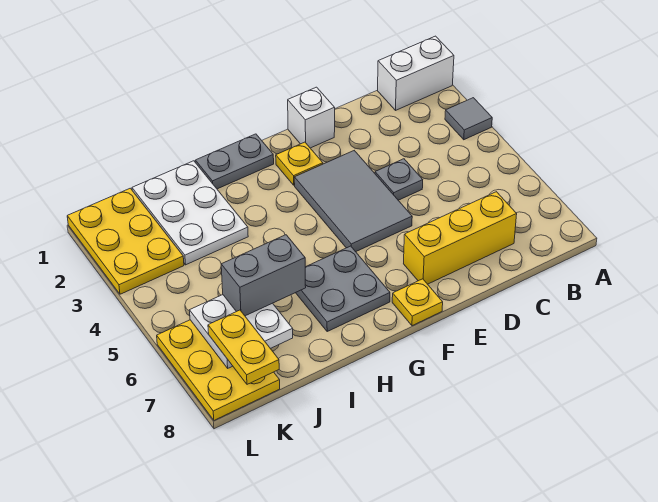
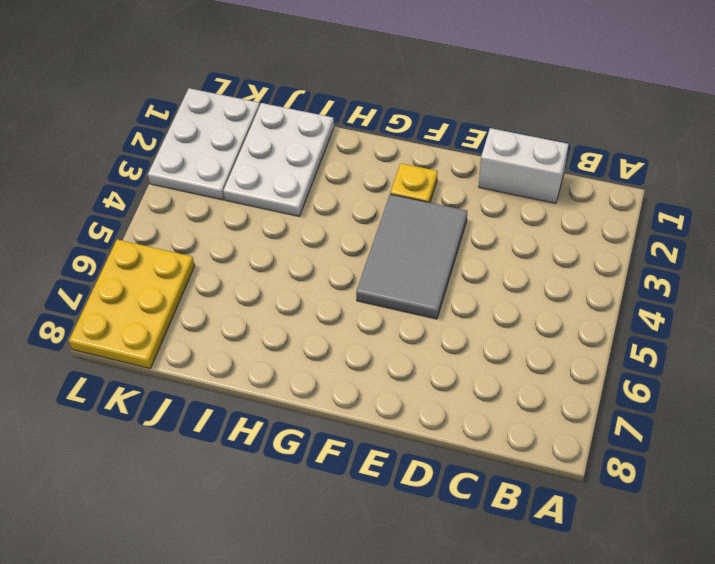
white brick C1:D1 level 1 -> white brick A1:B1 level 1
white plate K1:L3 level 1 -> yellow plate K1:L3 level 1
none -> grey tile A3 level 1
none -> yellow brick C7:E7 level 1
none -> grey plate D4 level 1

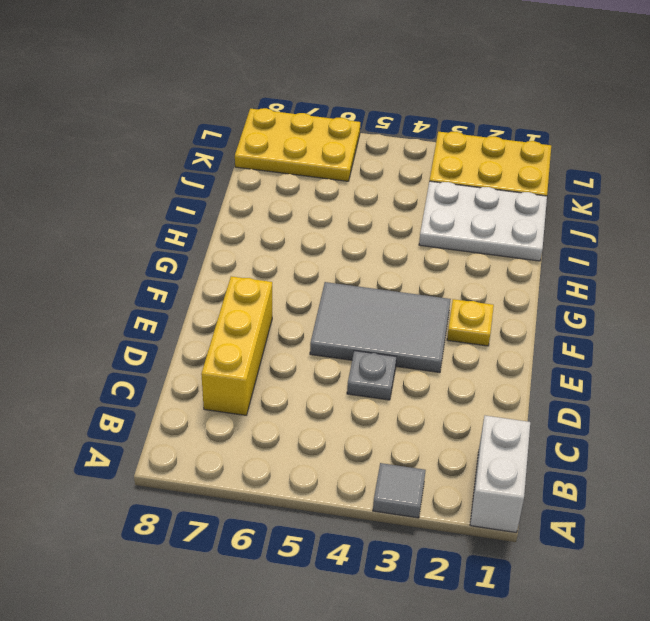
none -> white brick E1 level 1
none -> yellow plate F8 level 1
none -> grey plate G1:H1 level 1

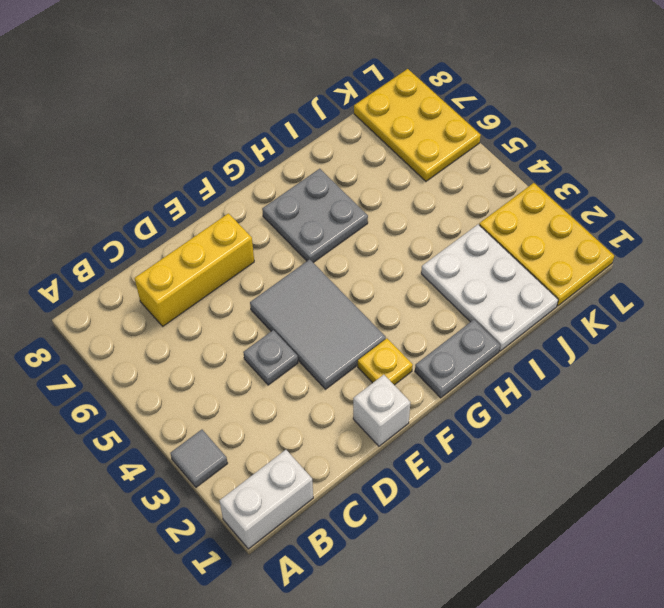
none -> yellow plate F8 level 1
none -> white plate J6:K7 level 2
none -> grey brick I6:J6 level 3

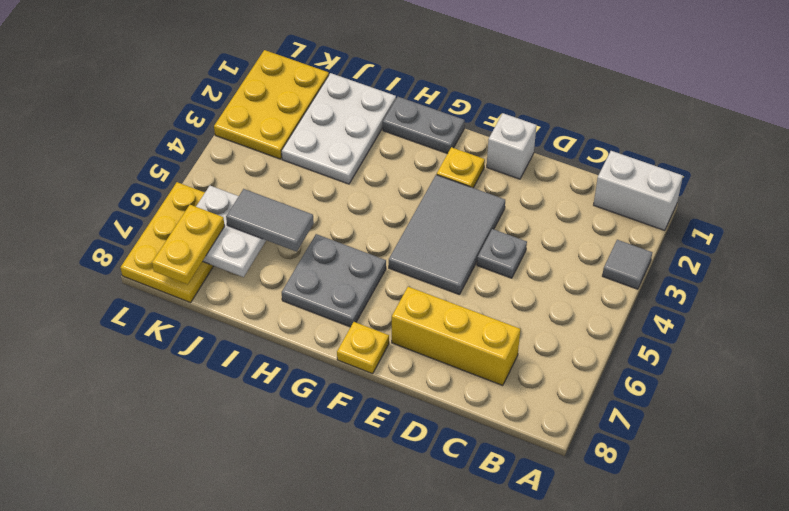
grey tile I6:J6 level 3 -> grey brick I6:J6 level 3

